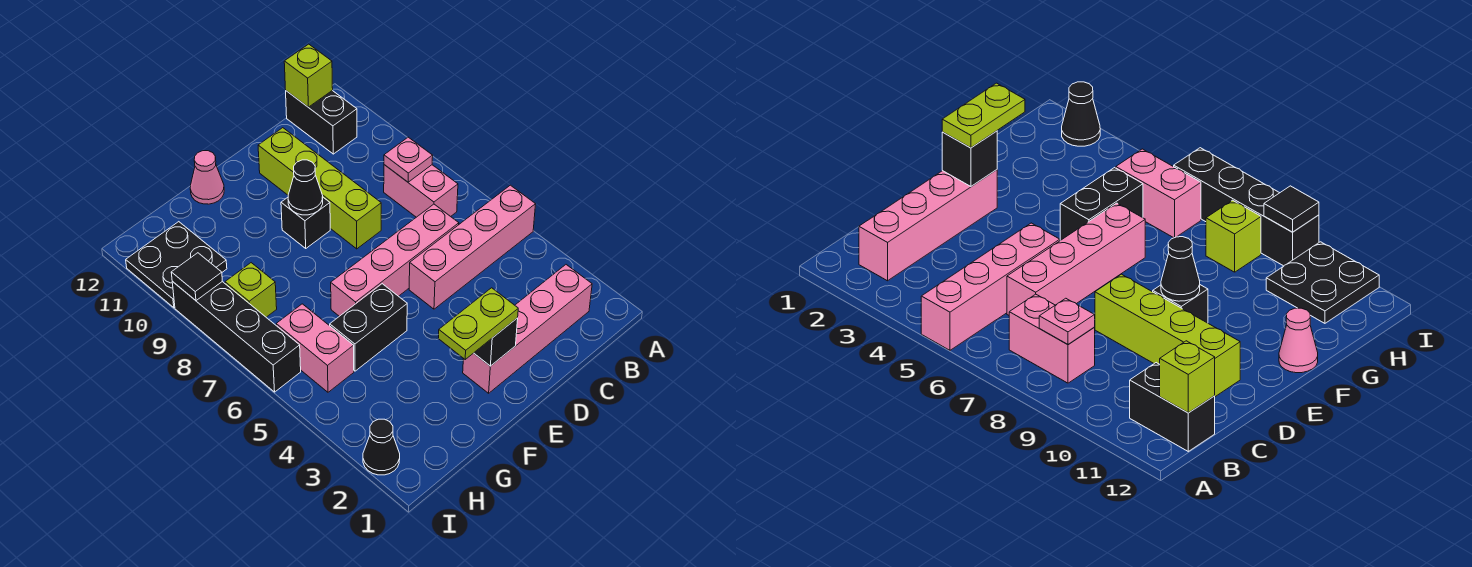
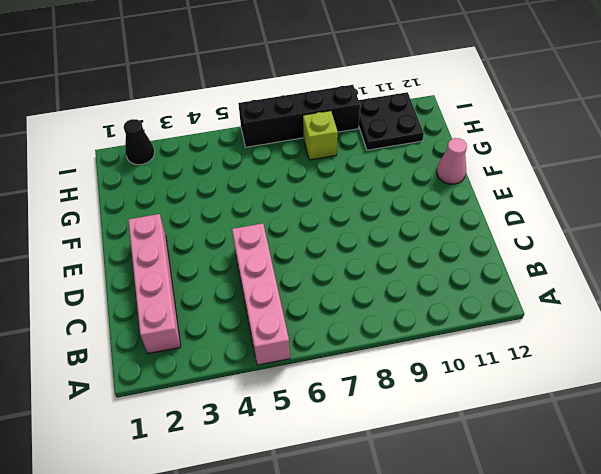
none -> pink brick B7:B8 level 1
none -> black brick B11:B12 level 1
none -> pink brick C6:F6 level 1

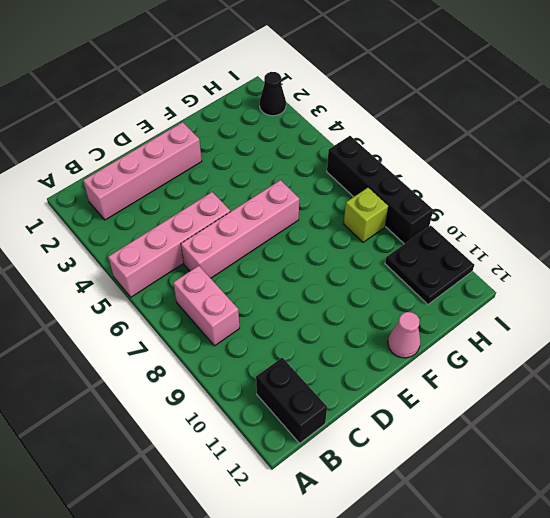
none -> lime brick D8:D11 level 1
none -> black brick E9 level 1
none -> black brick F5:G5 level 1

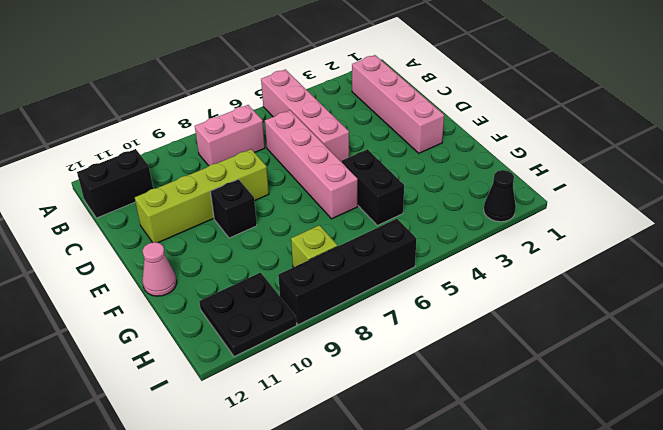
none -> pink brick H5:H6 level 1
none -> pink plate B8 level 2
none -> lime brick B12 level 2

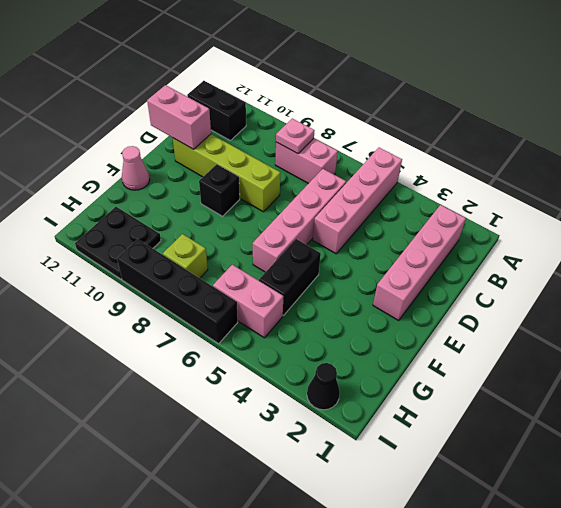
pink brick D11:D12 level 2 -> none
none -> lime brick B12 level 2
none -> black brick E2 level 2
none -> black cone E9 level 2

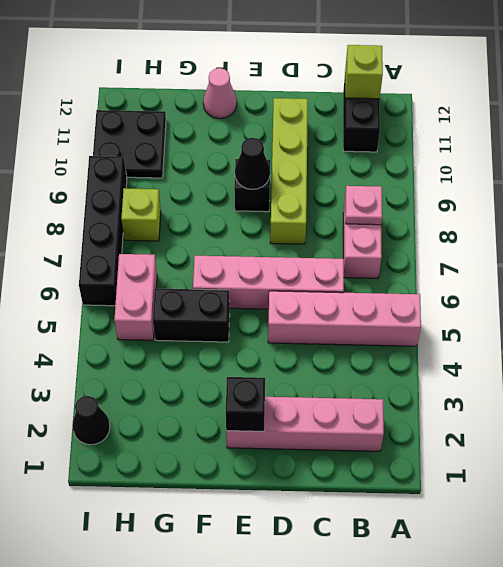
none -> black tile I9 level 2
none -> lime plate E2:F2 level 3

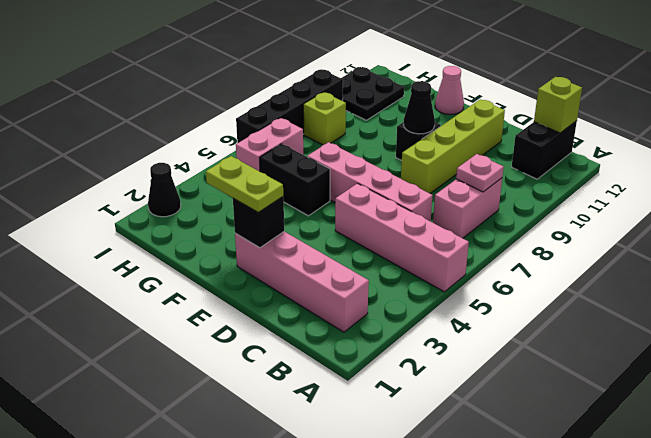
none -> black tile I9 level 2

